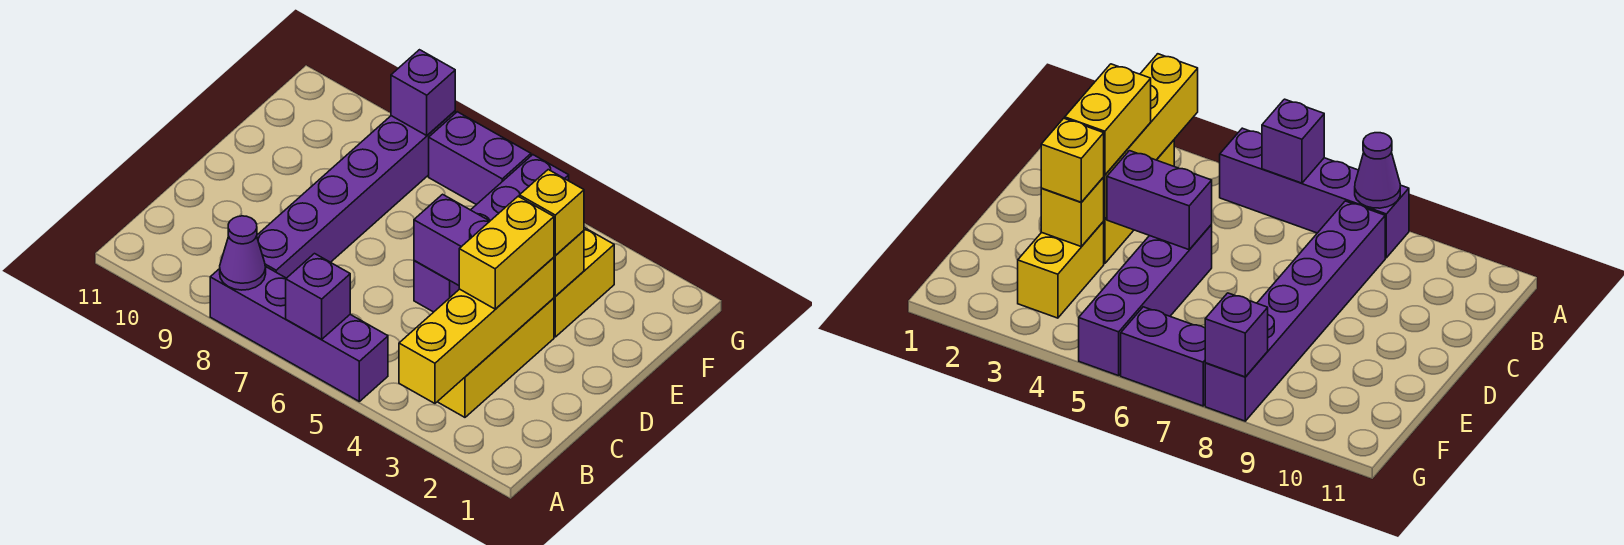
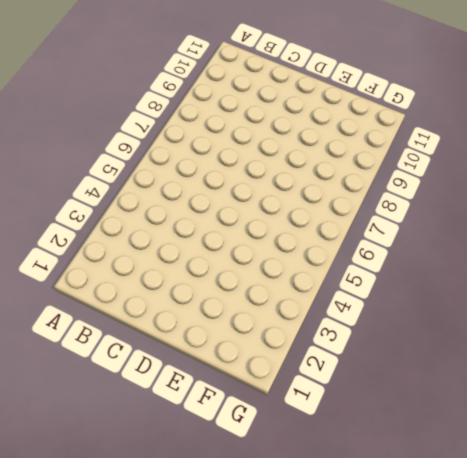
none -> purple brick A5:A8 level 1
none -> yellow brick B3:D3 level 1
none -> purple brick B8:G8 level 1

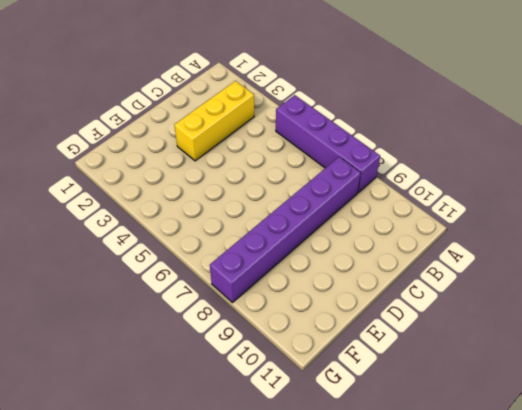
none -> purple brick D5:G5 level 1
none -> yellow brick E3:F3 level 1
none -> purple brick G6:G7 level 1

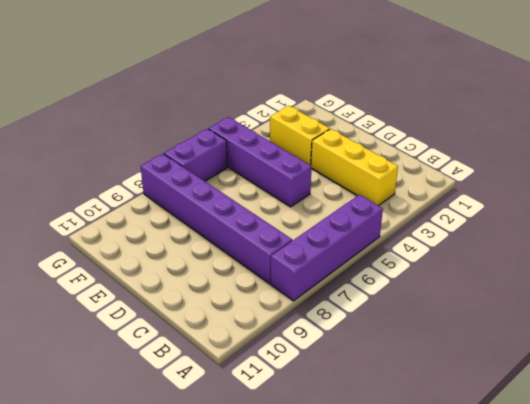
none -> yellow brick A3:D3 level 2
none -> purple brick A6 level 2
none -> purple cone A8 level 2

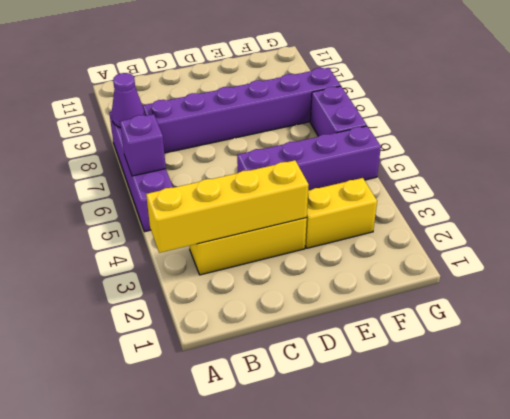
none -> purple brick D4:D5 level 2
none -> yellow brick E3 level 2
none -> purple brick G8 level 2

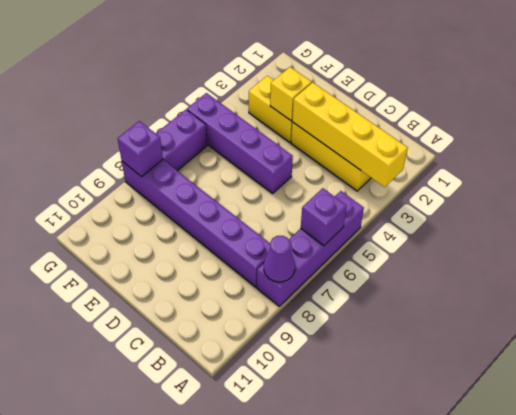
none -> purple brick D4:D5 level 2
none -> yellow brick C3:D3 level 3
none -> yellow brick E3 level 3

